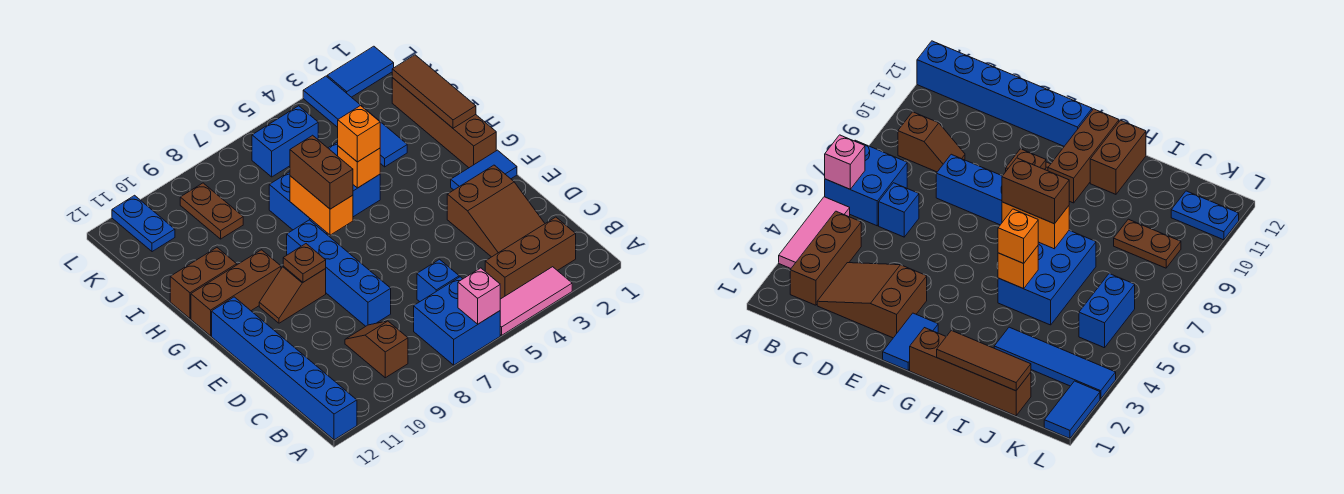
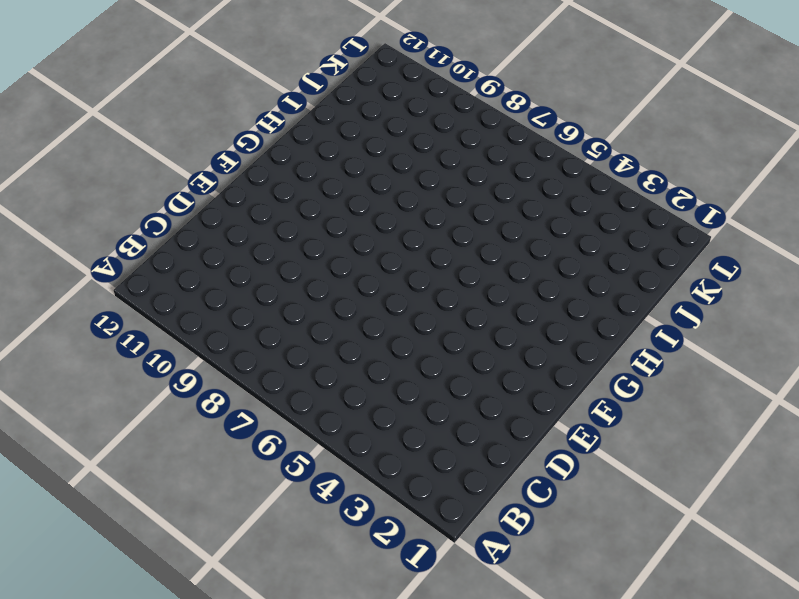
none -> pink tile A3:A5 level 1
none -> blue brick A6:B7 level 1
none -> blue brick A12:F12 level 1

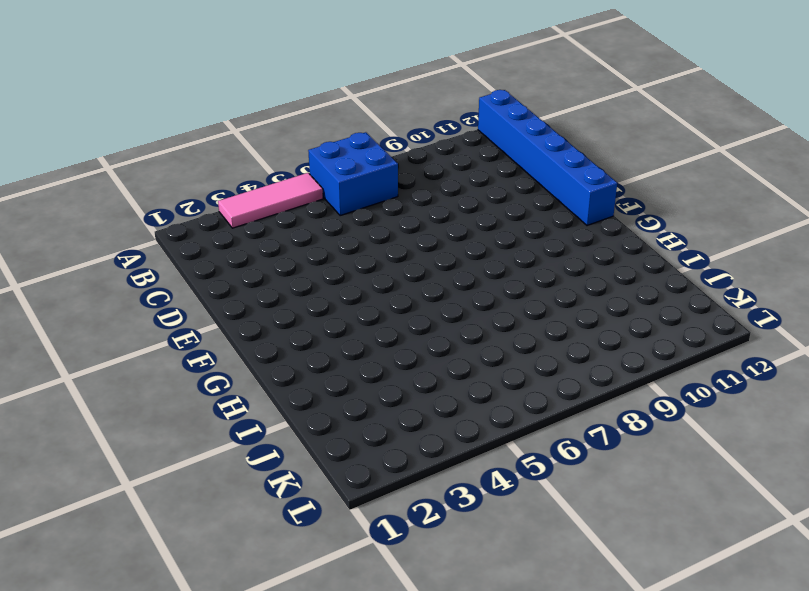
none -> brown brick B2:B4 level 1
none -> brown slope B9:C9 level 1 top B
none -> brown slope C2:E3 level 1 top E

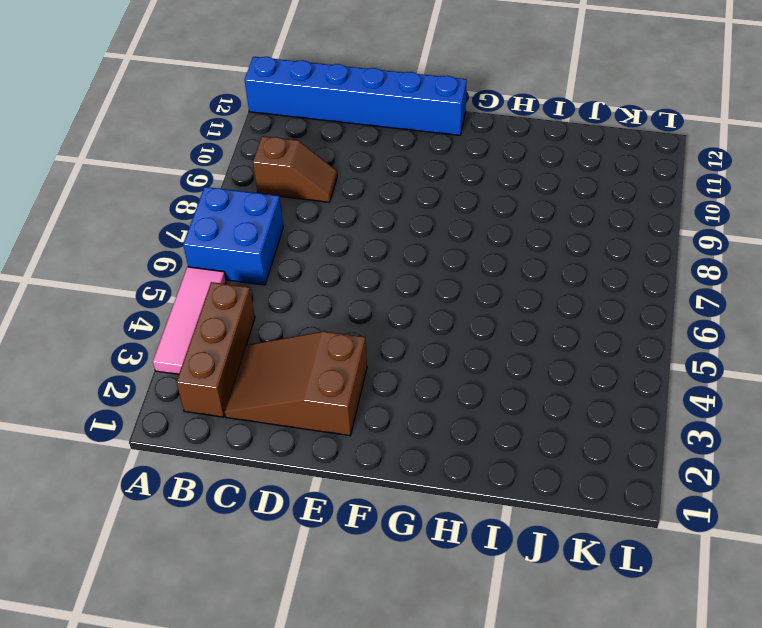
none -> blue brick C6 level 1
none -> blue brick D8:G8 level 1
none -> blue tile F1:F2 level 1

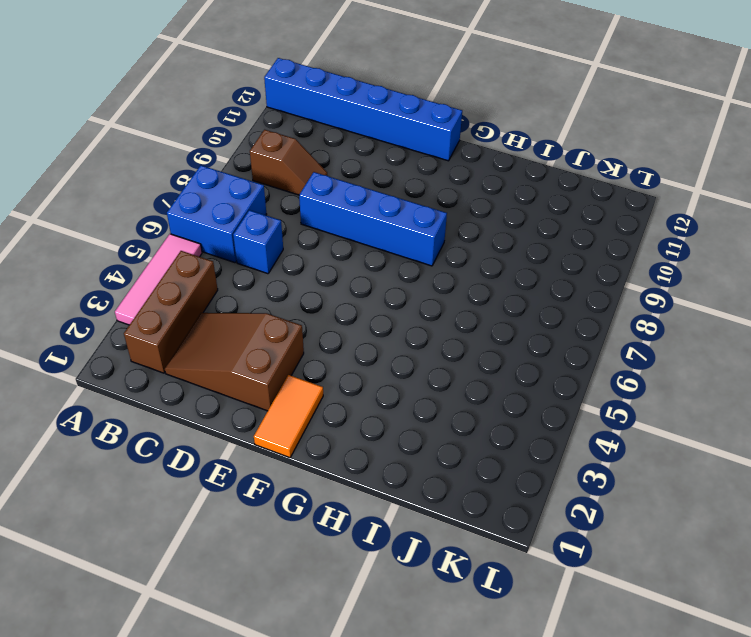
orange tile F1:F2 level 1 -> blue tile F1:F2 level 1
none -> brown slope F9:F10 level 1 top 9
none -> brown brick G1:J1 level 1
none -> brown brick G10:G12 level 1

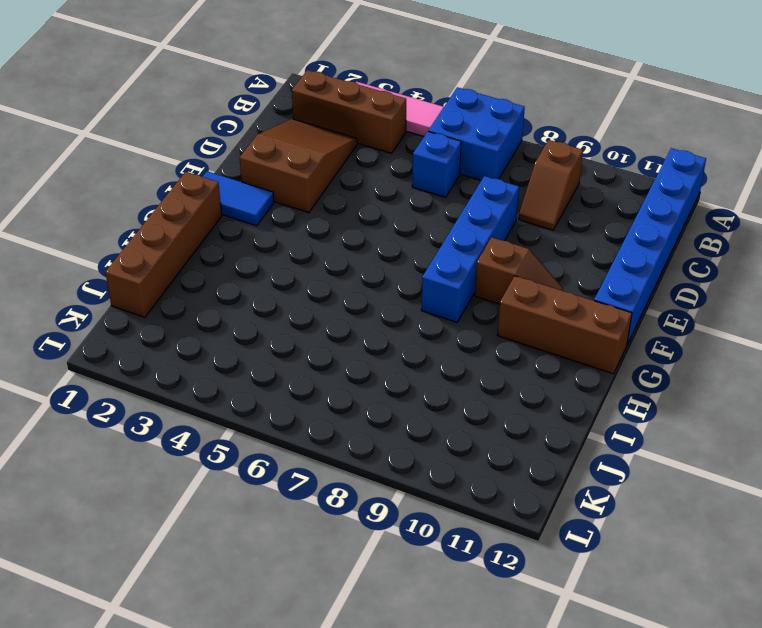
none -> blue brick H5:I7 level 1
none -> brown brick H11:H12 level 1
none -> blue tile I3:L3 level 1

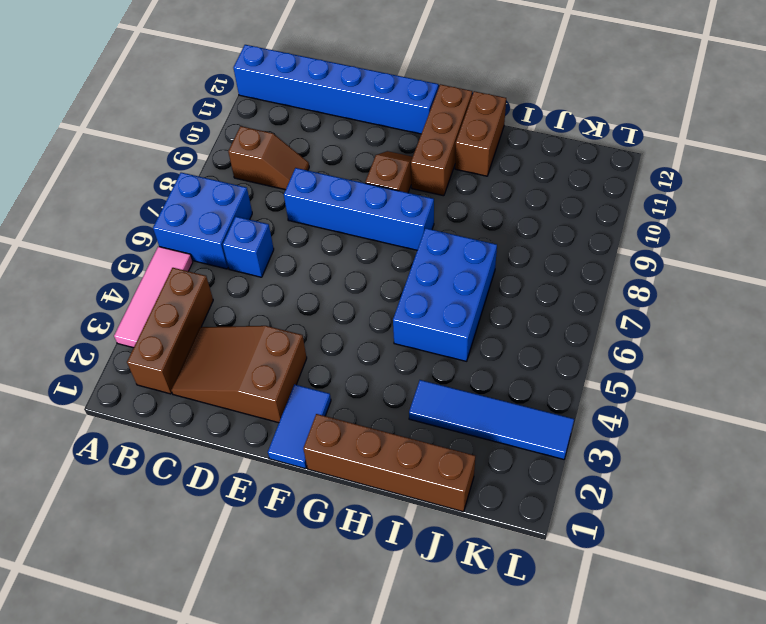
none -> brown plate J9:K9 level 1
none -> blue brick K5:K6 level 1
none -> blue plate K11:L11 level 1

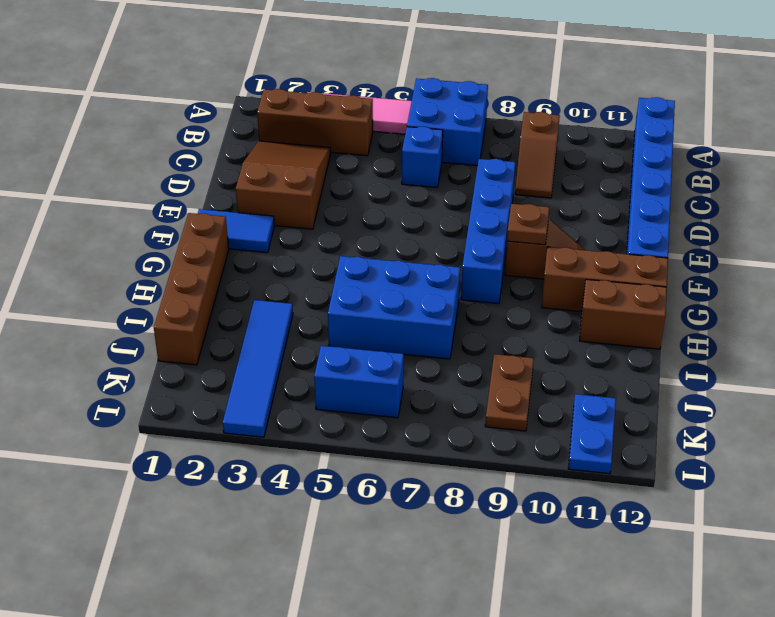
none -> blue tile L1:L2 level 1
none -> pink brick A6 level 2
none -> orange brick G7:H7 level 2

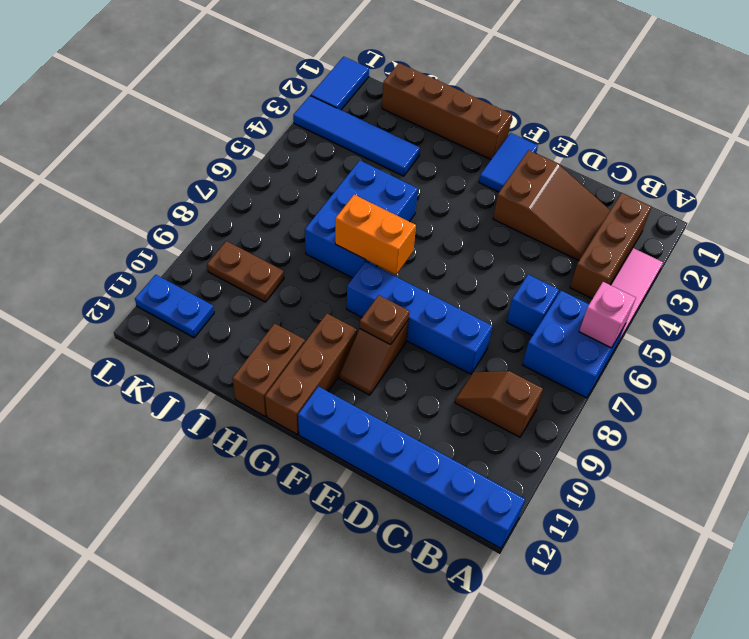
none -> blue brick K5:K6 level 1
none -> brown tile H1:J1 level 2
none -> orange brick H5 level 2

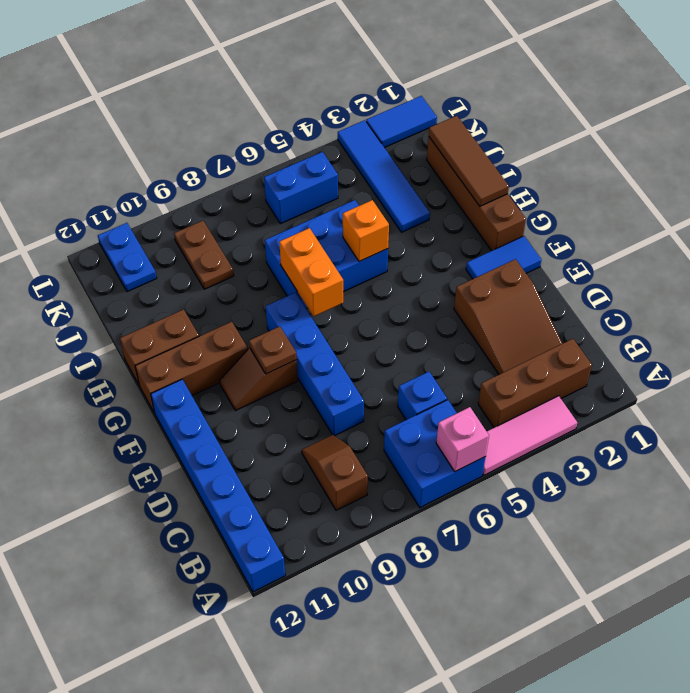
none -> brown brick G7:H7 level 3
none -> orange brick H5 level 3

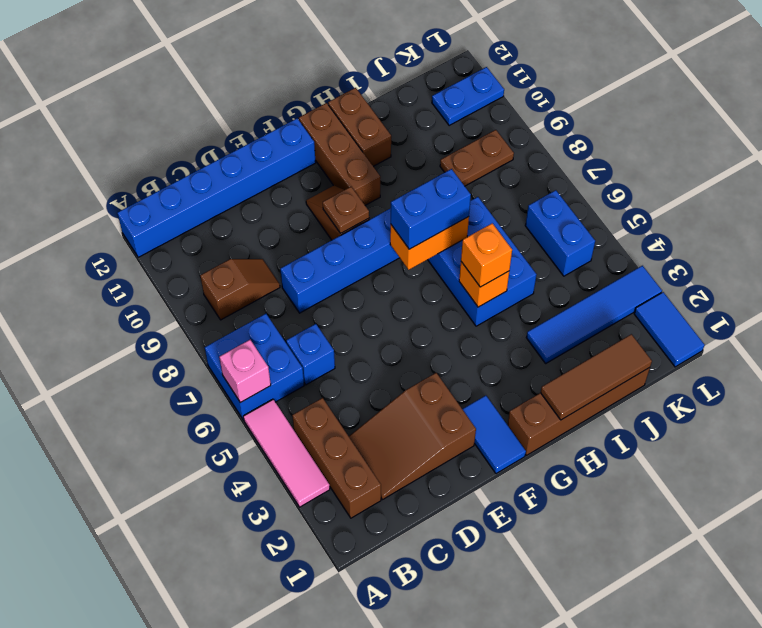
blue brick G7:H7 level 3 -> brown brick G7:H7 level 3

